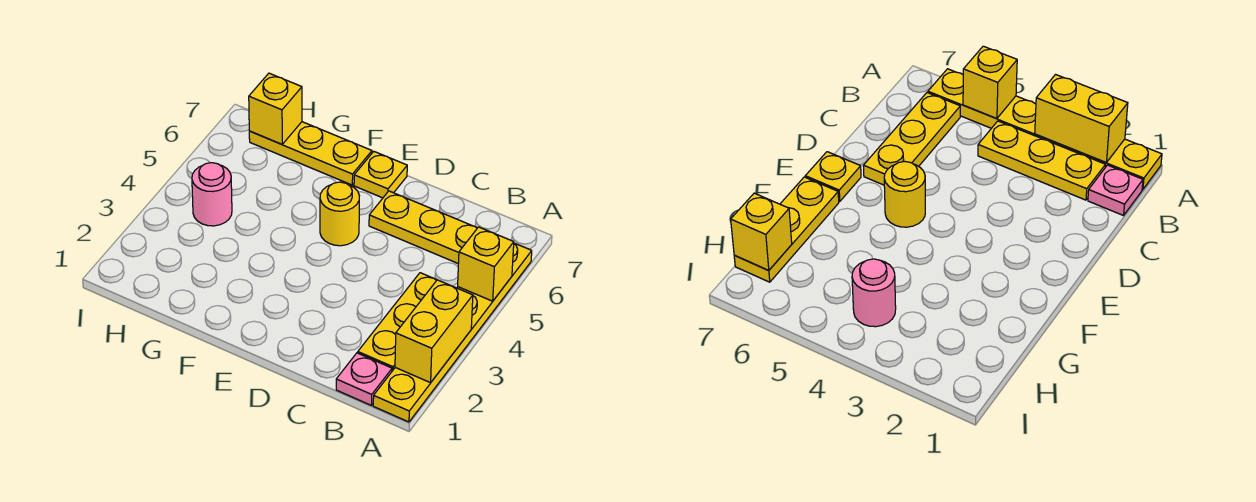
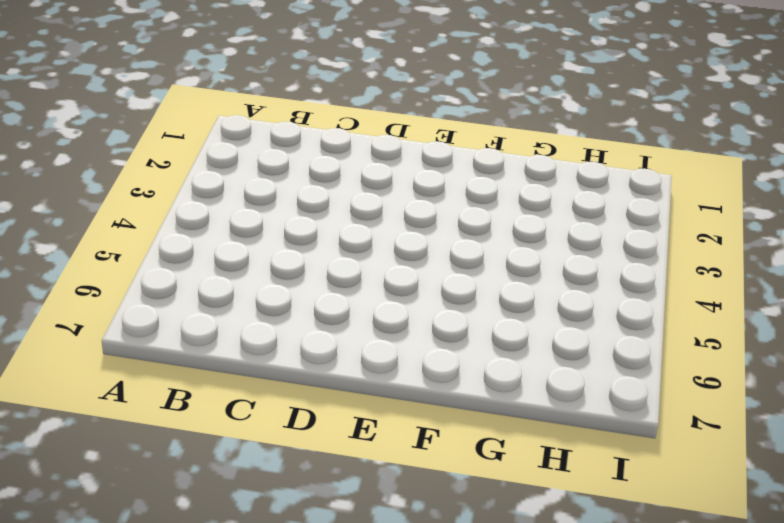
none -> yellow plate A1:A6 level 1
none -> pink plate B1 level 1

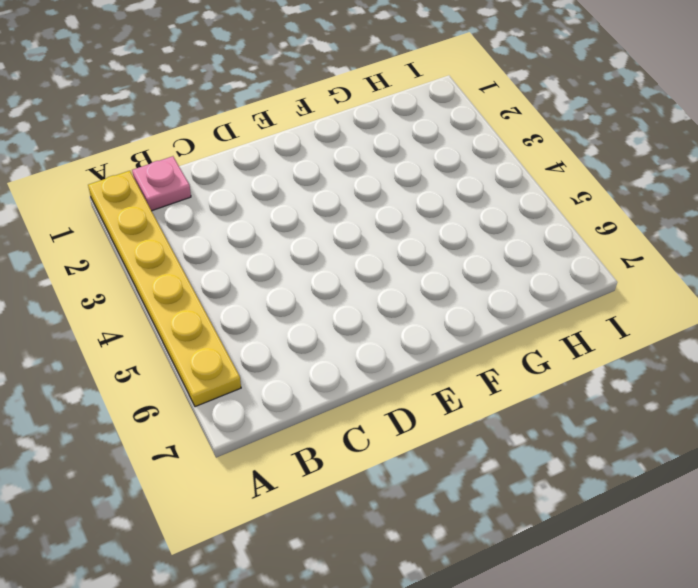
none -> yellow plate B2:B4 level 1
none -> yellow plate B6:D6 level 1

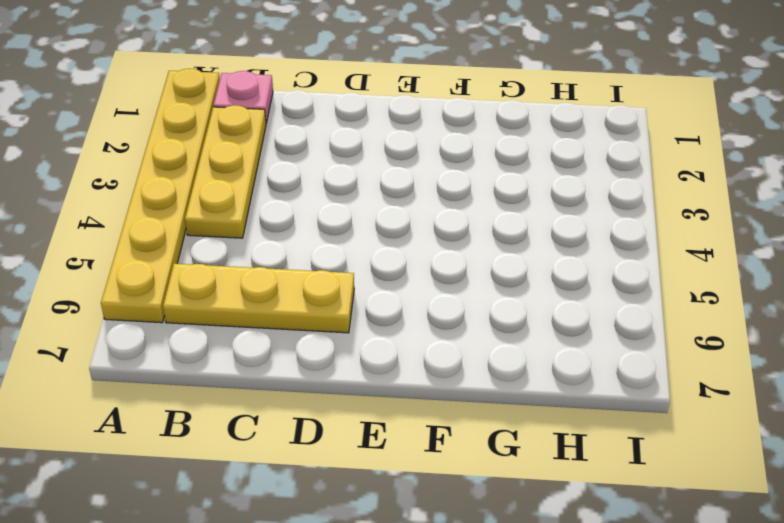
none -> yellow round brick E5 level 1
none -> yellow plate E7 level 1

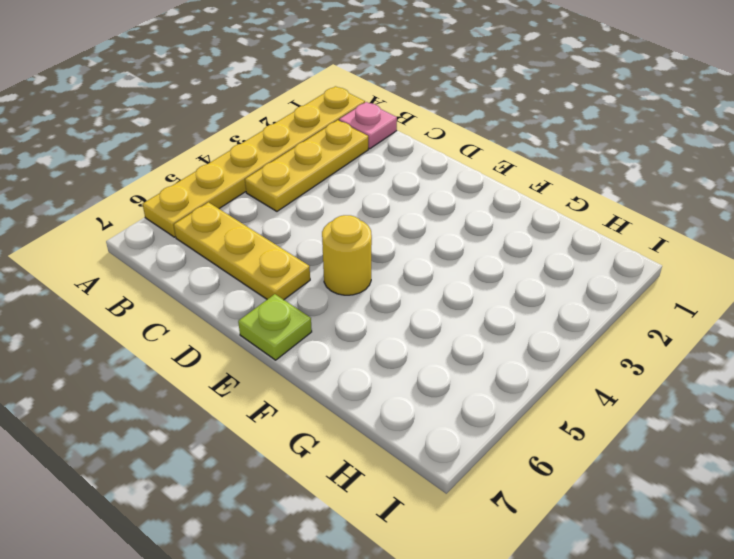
lime plate E7 level 1 -> yellow plate E7 level 1
none -> yellow plate F7:H7 level 1
none -> pink round brick H4 level 1

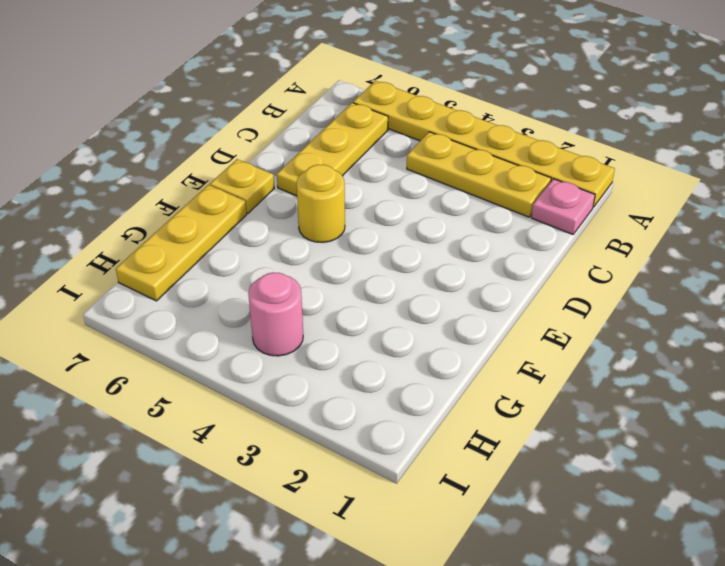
none -> yellow brick A2:A3 level 2
none -> yellow brick A5 level 2

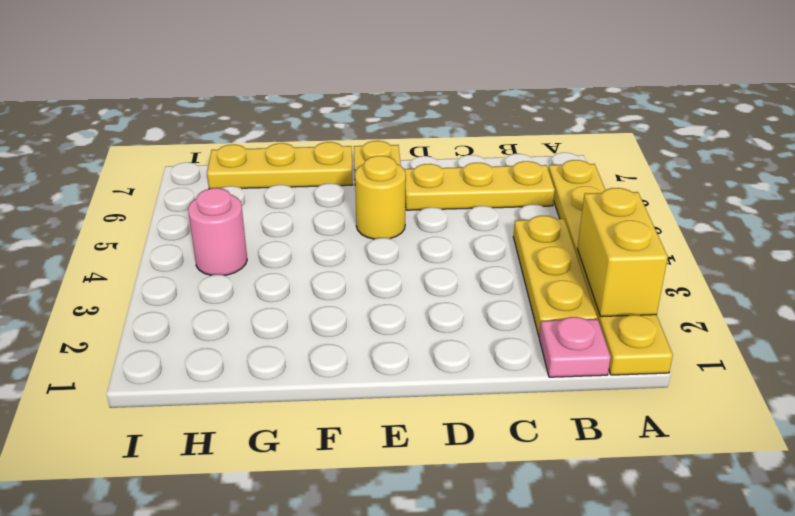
none -> yellow brick A5 level 2
none -> yellow brick H7 level 2

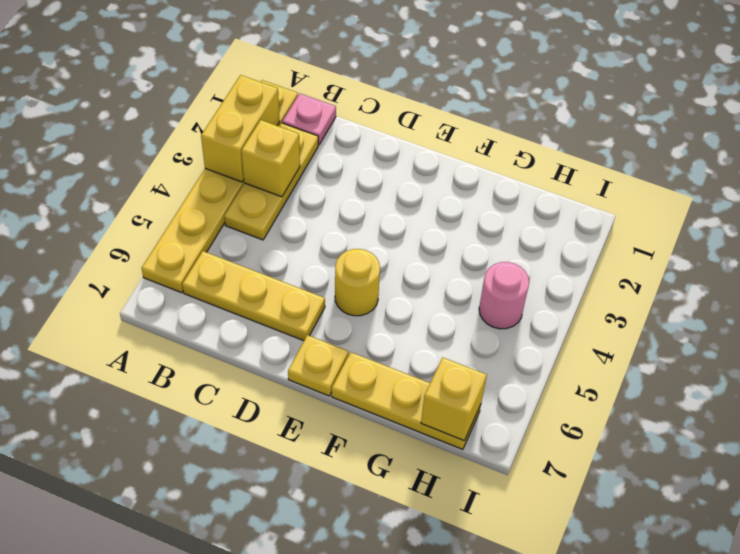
yellow brick B3 level 2 -> yellow brick A5 level 2

